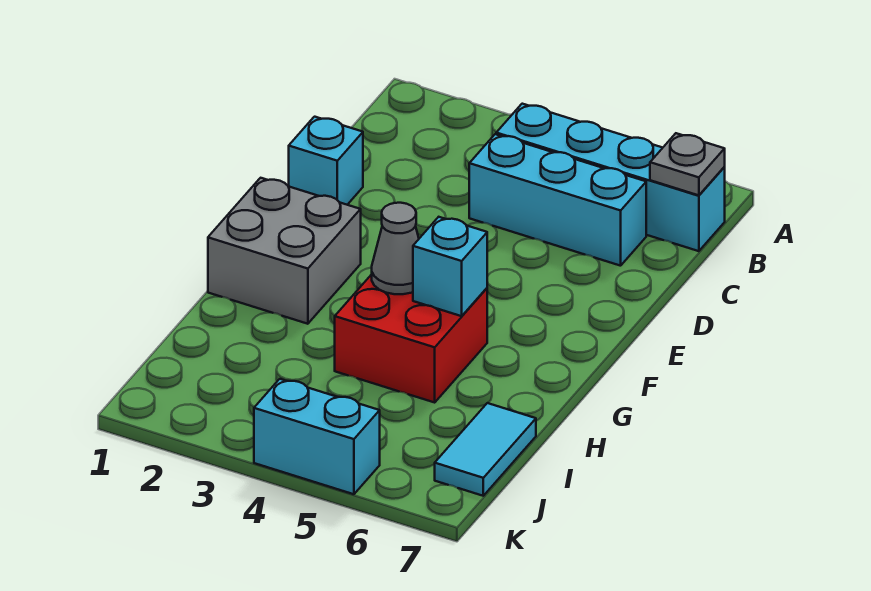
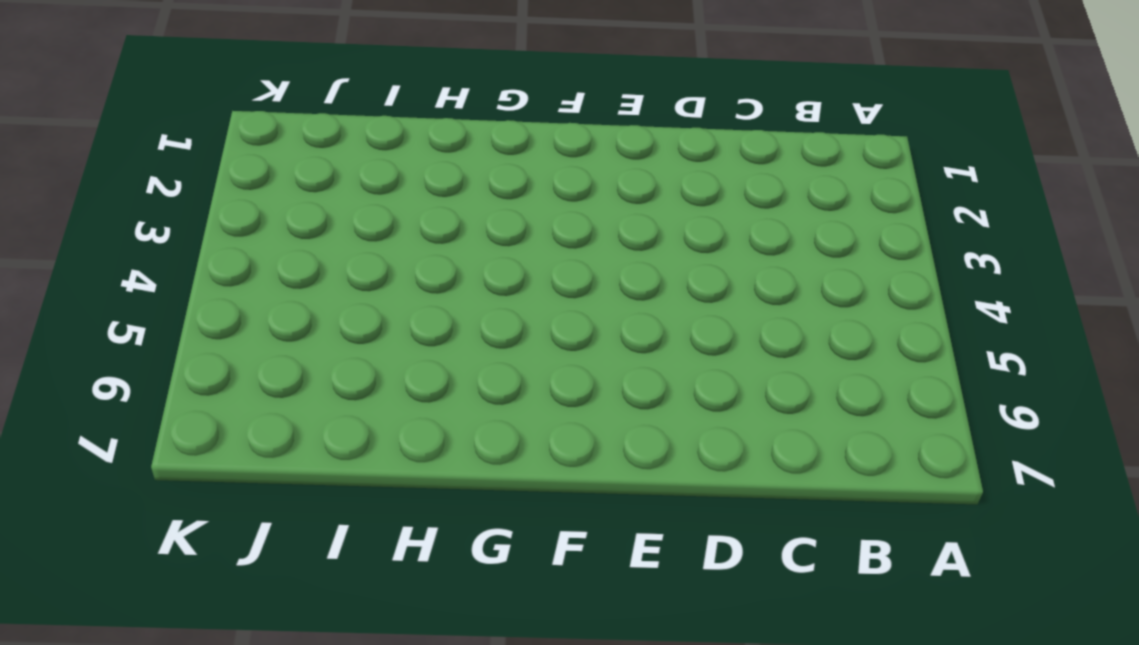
none -> cyan brick B4:B7 level 1
none -> cyan brick C4:C6 level 1

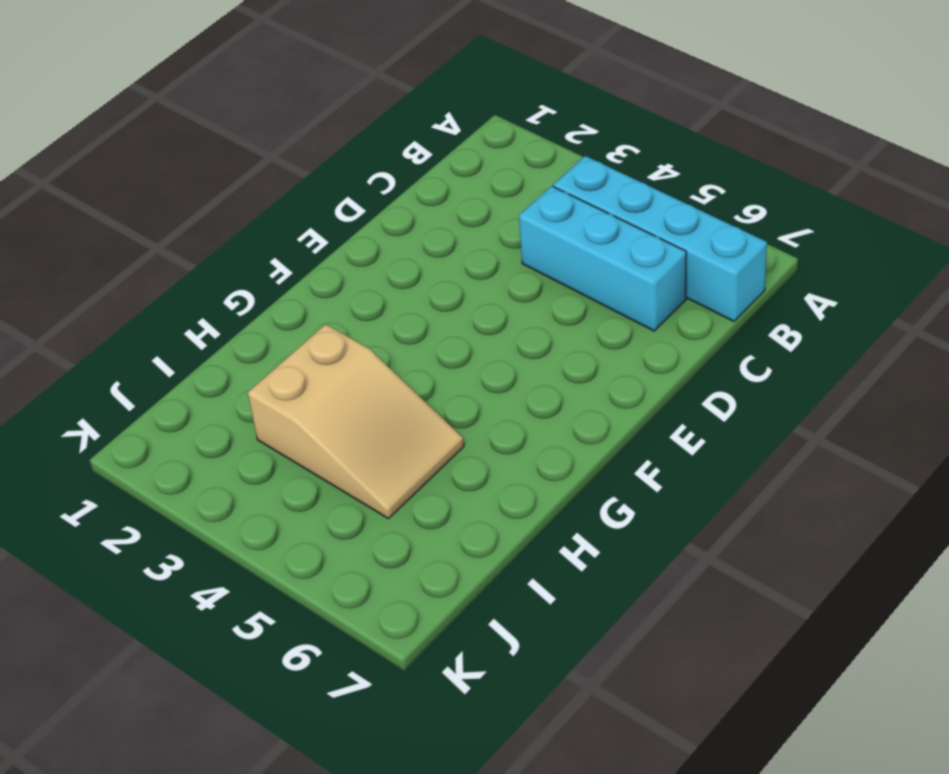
tan slope H3:I5 level 1 top 3 -> red brick G4:H5 level 1
none -> cyan brick D1 level 1
none -> grey brick F1:G2 level 1

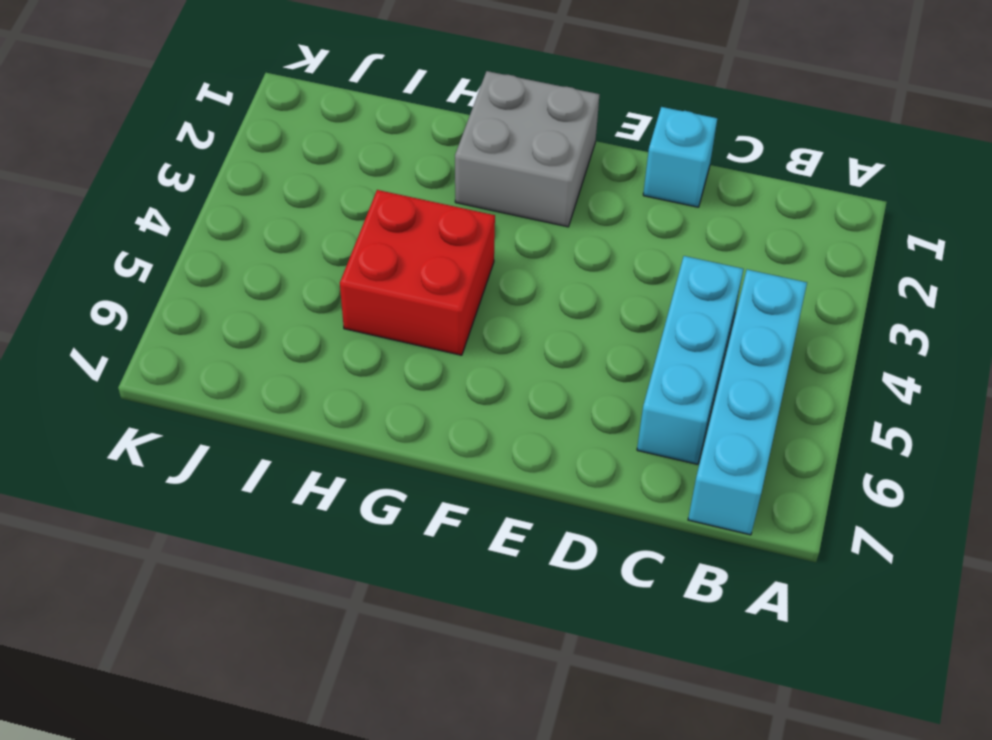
none -> cyan tile I7:J7 level 1
none -> cyan brick K4:K5 level 1

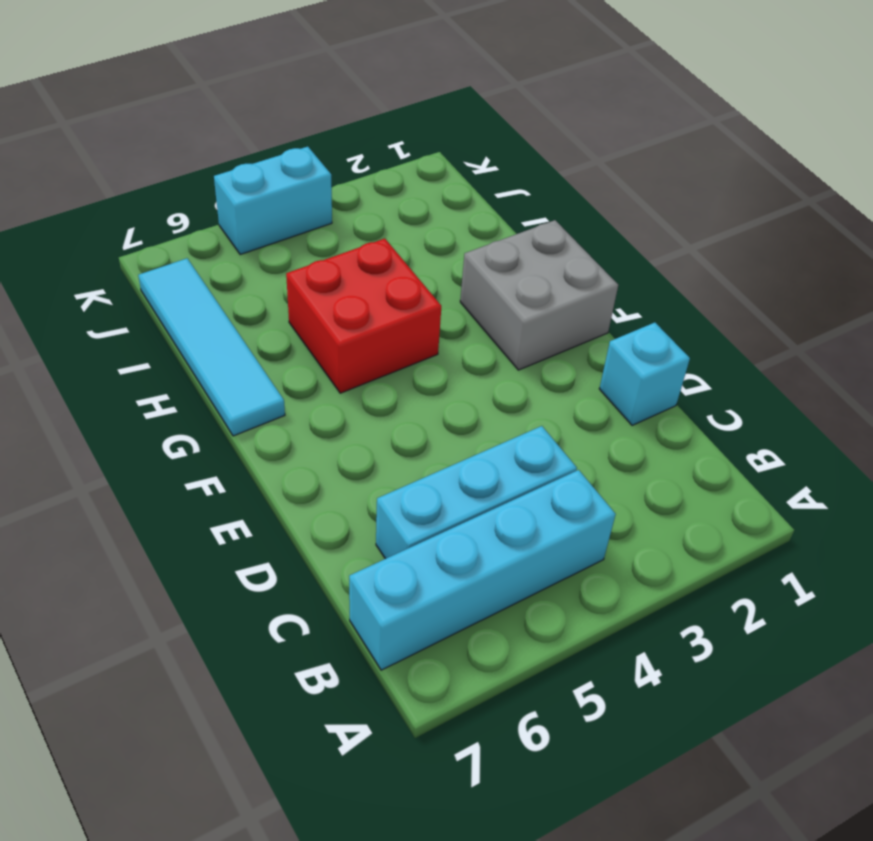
cyan tile G7:J7 level 1 -> cyan tile I7:J7 level 1
none -> grey plate B7 level 2
none -> grey cone G4 level 2

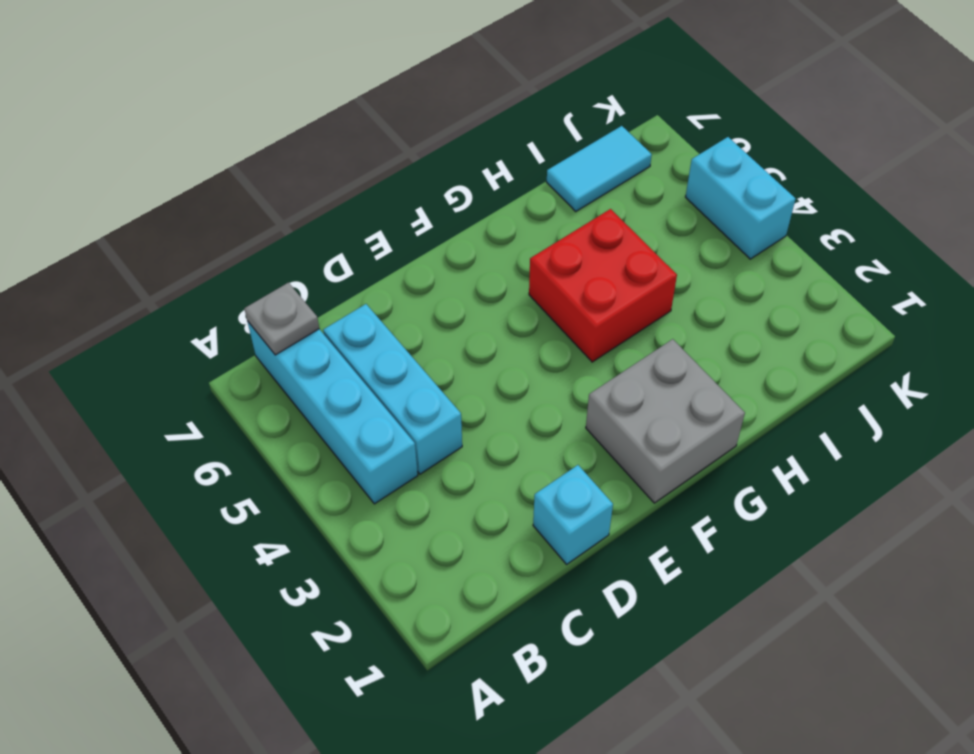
none -> grey cone G4 level 2
none -> cyan brick G5 level 2

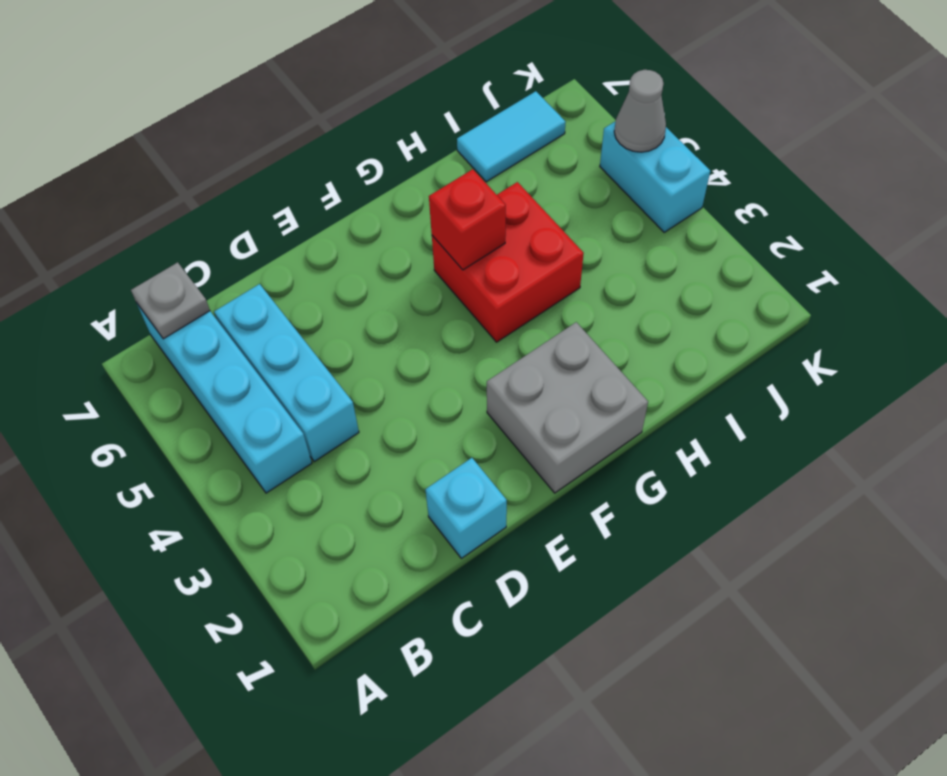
red brick G5 level 2 -> cyan brick G5 level 2
grey cone K5 level 2 -> grey cone G4 level 2

